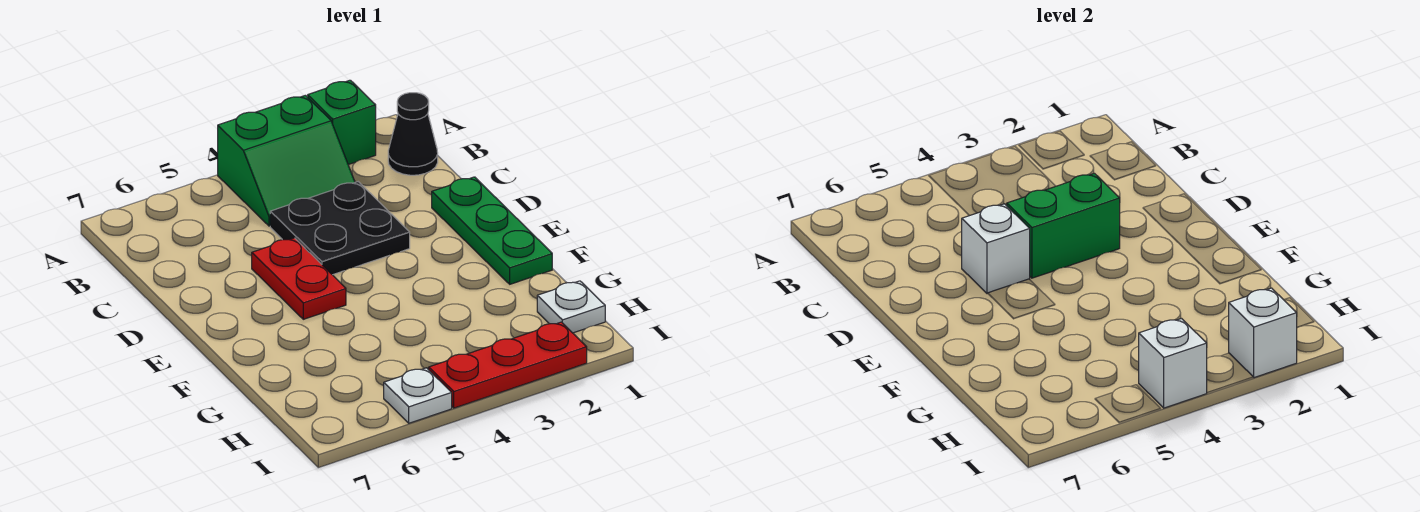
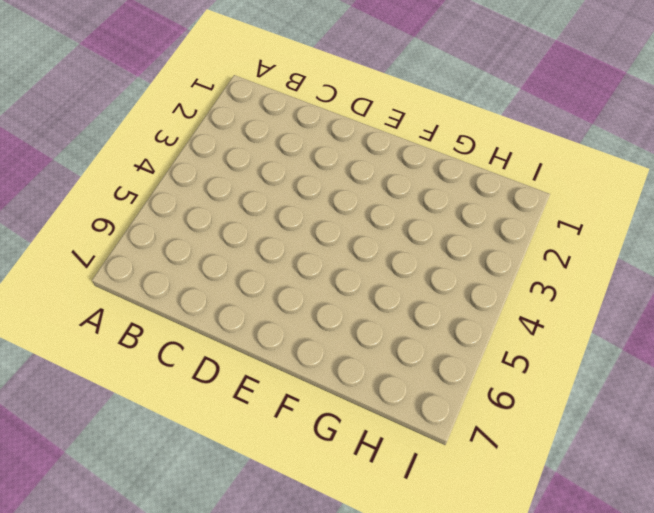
none -> green brick A2 level 1
none -> green slope A3:B4 level 1 top A
none -> black cone B1 level 1

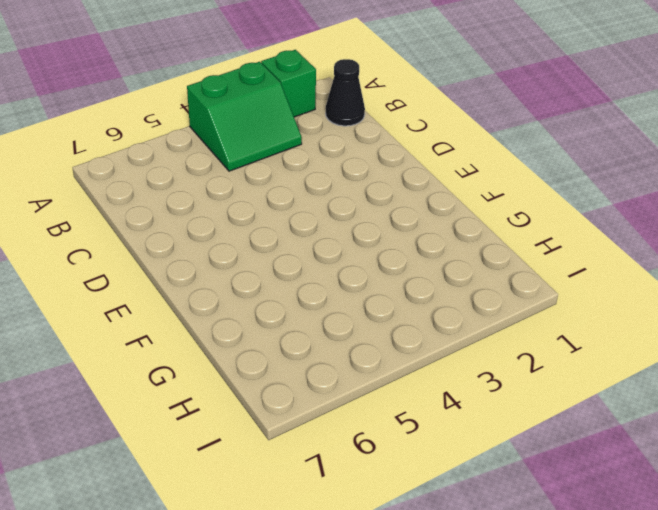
none -> black plate C3:D4 level 1
none -> green plate D1:F1 level 1
none -> red plate D5:E5 level 1

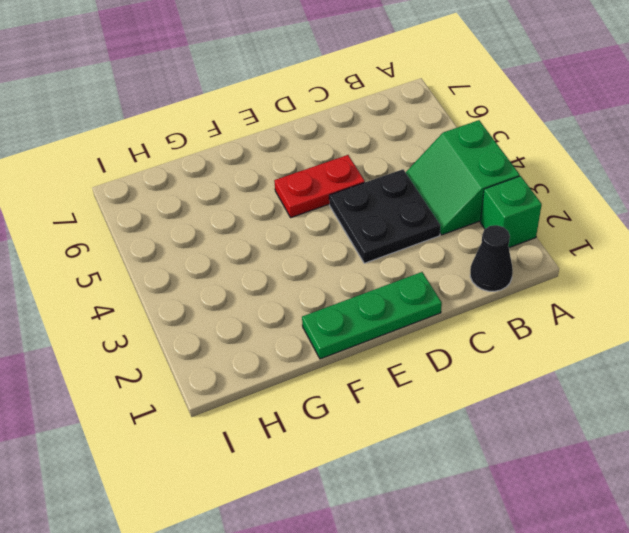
none -> white plate H1 level 1
none -> red plate I2:I4 level 1
none -> white plate I5 level 1

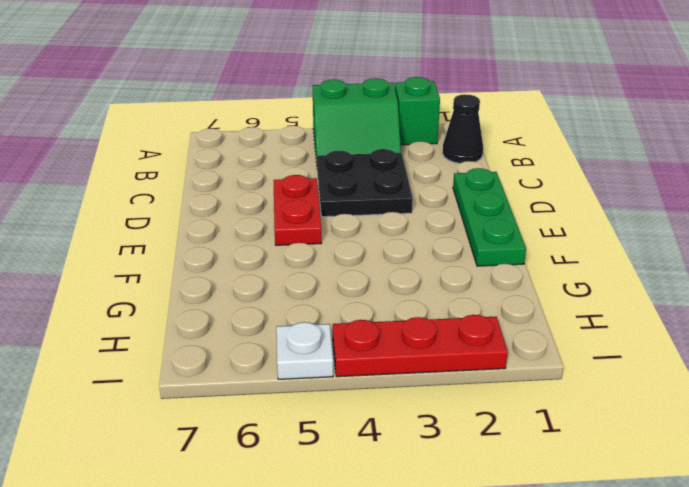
none -> white plate H1 level 1
none -> green brick D3:D4 level 2
none -> white brick D5 level 2

